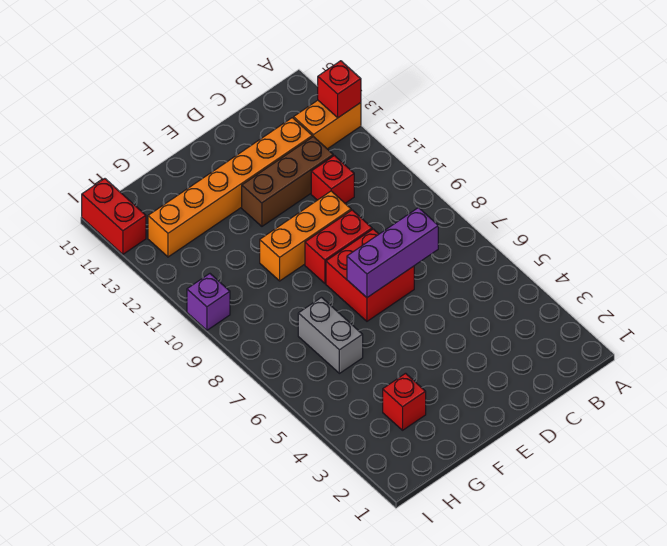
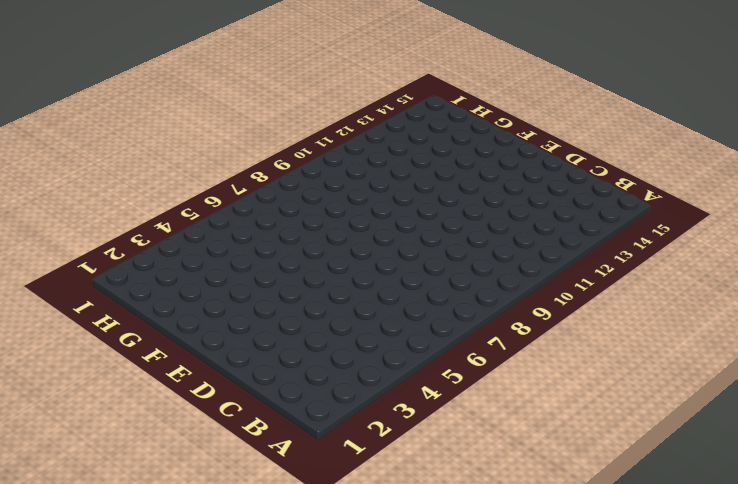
none -> orange brick A13:B13 level 1
none -> red brick C11 level 1
none -> brown brick C12:E12 level 1

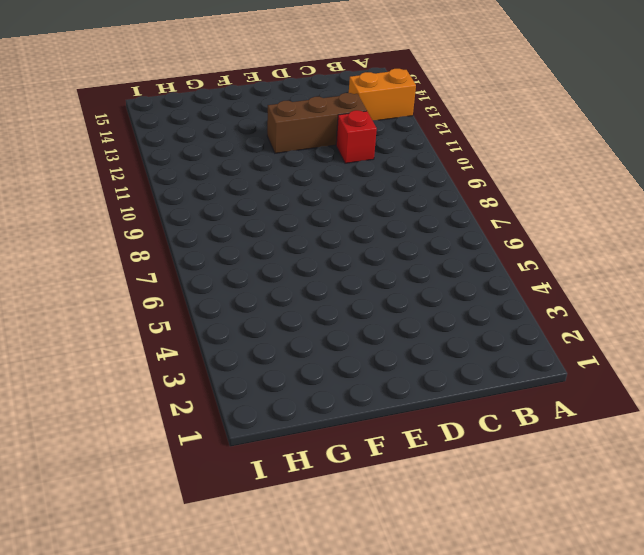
none -> orange brick C13:H13 level 1
none -> red brick D7:E8 level 1
none -> red brick D9:E9 level 1

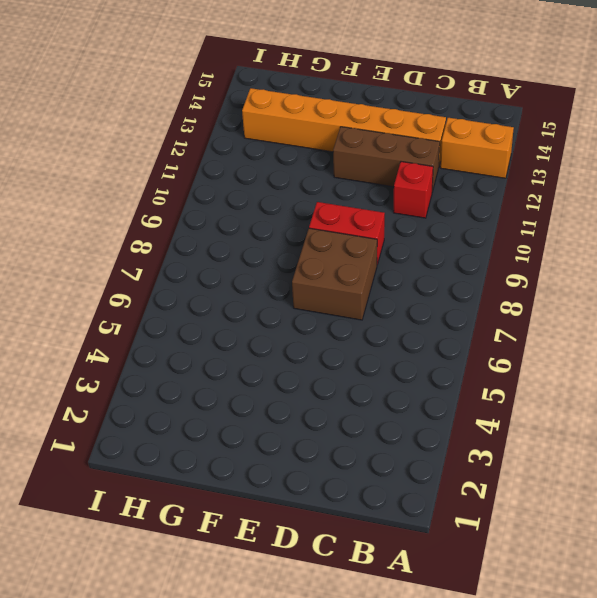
brown brick D7:E8 level 1 -> red brick D7:E8 level 1
none -> orange brick D10:F10 level 1
none -> red brick G3 level 1
none -> grey brick G6:G7 level 1

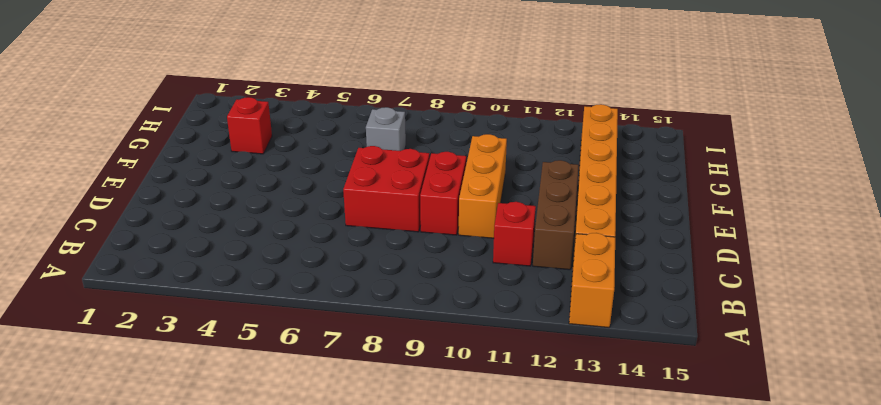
grey brick G7 level 1 -> grey brick G6:G7 level 1
none -> purple brick I10 level 1
none -> red brick I14:I15 level 1
none -> red brick A13 level 2

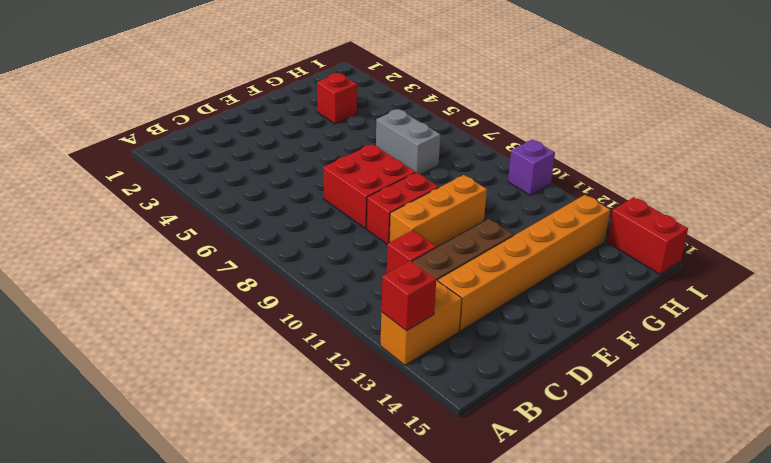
none -> purple brick C7:E7 level 2

